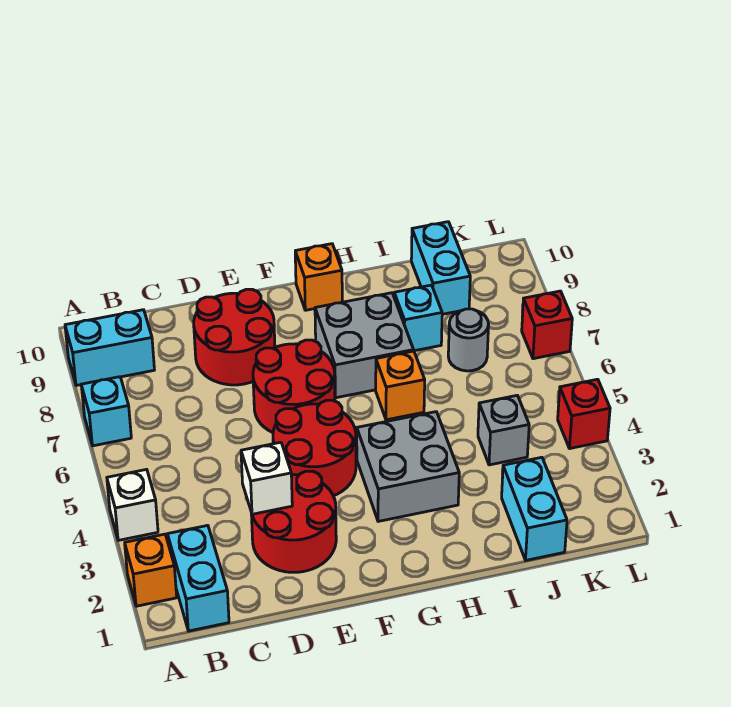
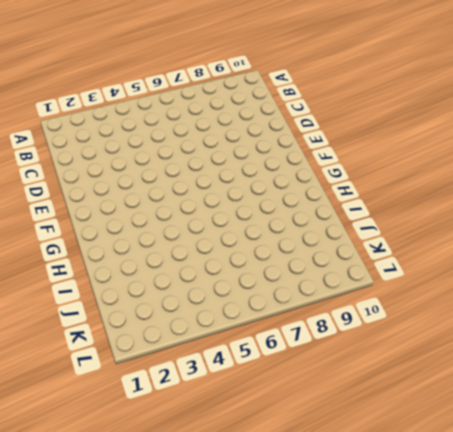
none -> orange brick A2 level 1
none -> white brick A4 level 1
none -> cyan brick A7 level 1

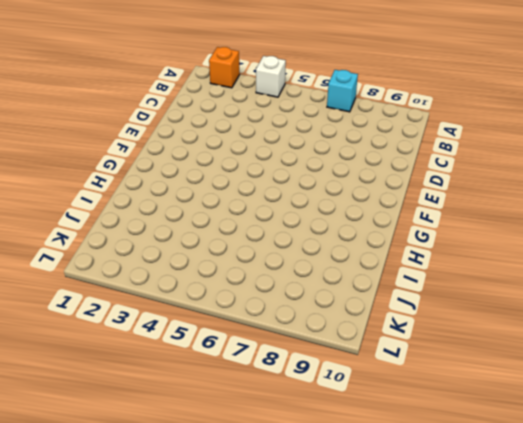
none -> cyan brick A9:B9 level 1
none -> cyan brick B1:B2 level 1
none -> red round brick D2:E3 level 1

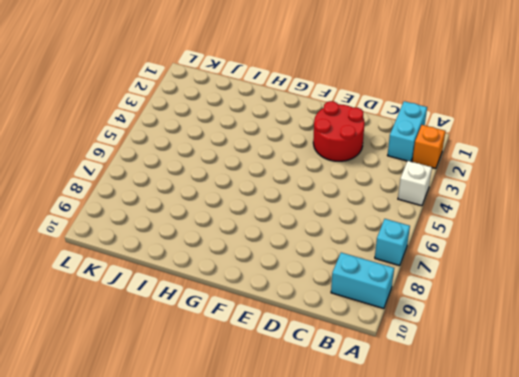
none -> red round brick D8:E9 level 1
none -> red round brick E4:F5 level 1
none -> red round brick E6:F7 level 1

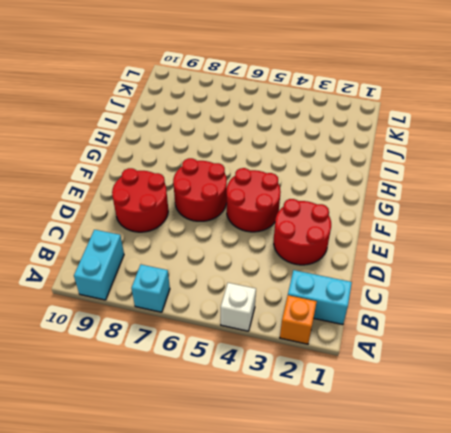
none -> grey brick G3:H4 level 1
none -> grey brick G7:H8 level 1
none -> orange brick G10 level 1

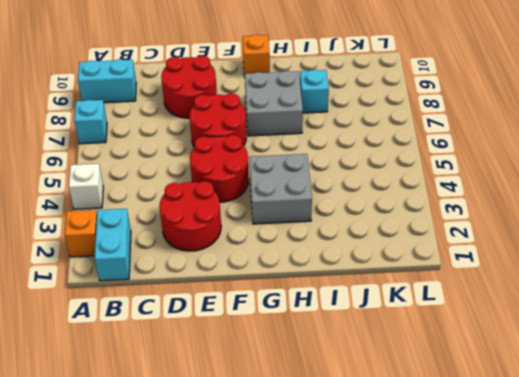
none -> orange brick H6 level 1
none -> cyan brick J1:J2 level 1
none -> grey brick J4 level 1

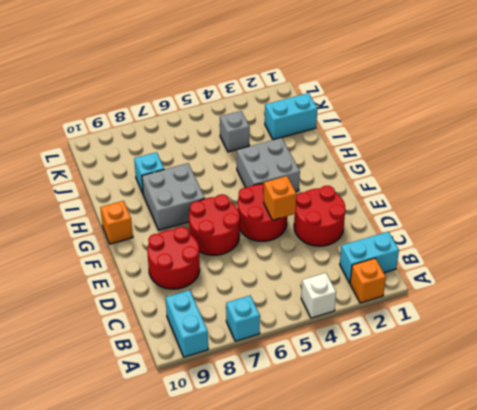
orange brick E4 level 2 -> orange brick H6 level 1
none -> grey round brick J7 level 1
none -> cyan brick J9:J10 level 1
none -> red brick L4 level 1

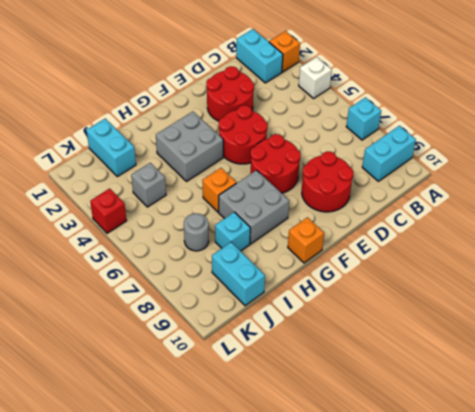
none -> red brick L7 level 1
none -> white brick D3 level 2

